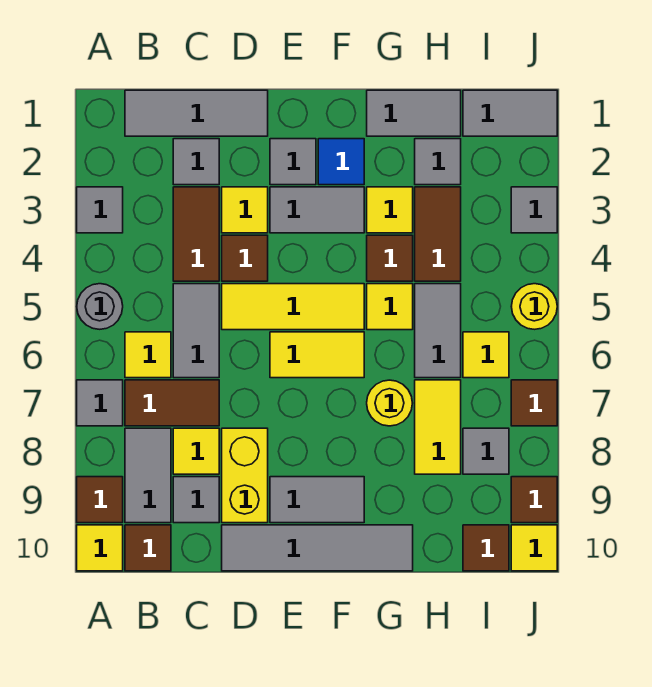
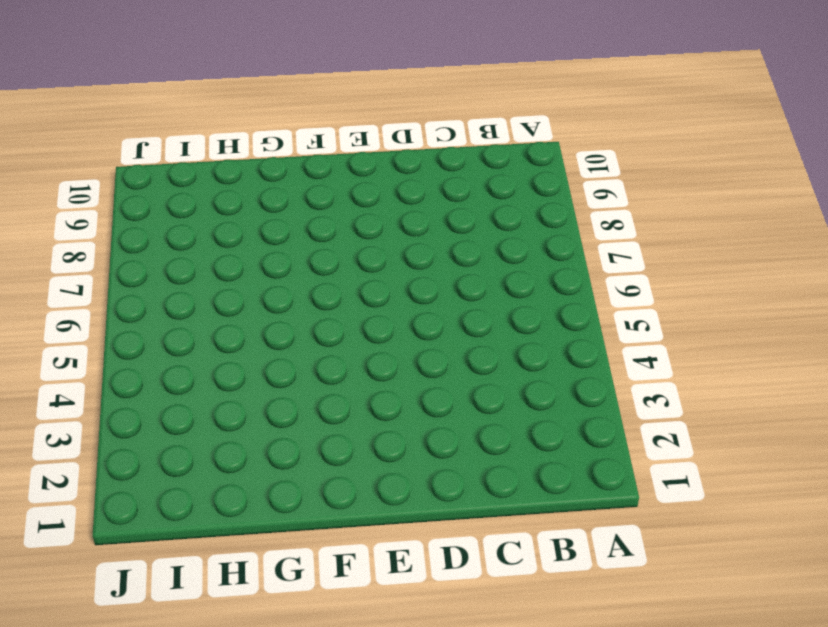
none -> grey tile A3 level 1
none -> grey round brick A5 level 1
none -> grey tile A7 level 1
none -> brown tile A9 level 1

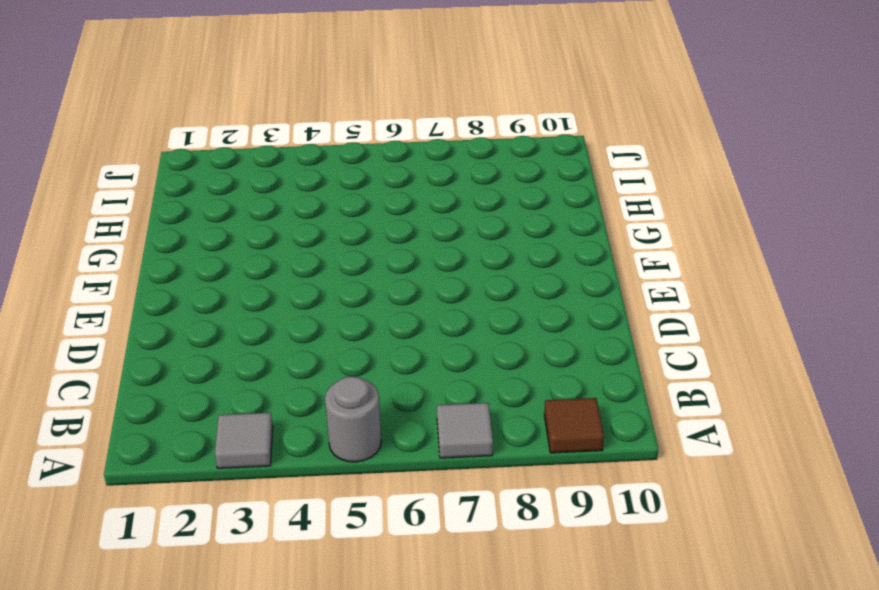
none -> yellow tile A10 level 1
none -> grey tile B1:D1 level 1
none -> yellow tile B6 level 1
none -> brown tile B7:C7 level 1

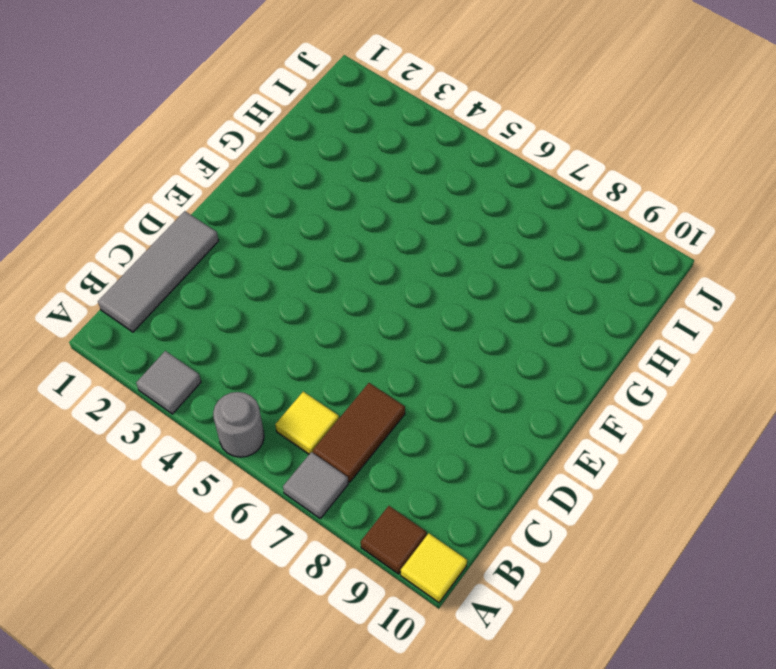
none -> grey tile B8:B9 level 1
none -> brown tile B10 level 1
none -> grey tile C2 level 1
none -> brown tile C3:C4 level 1

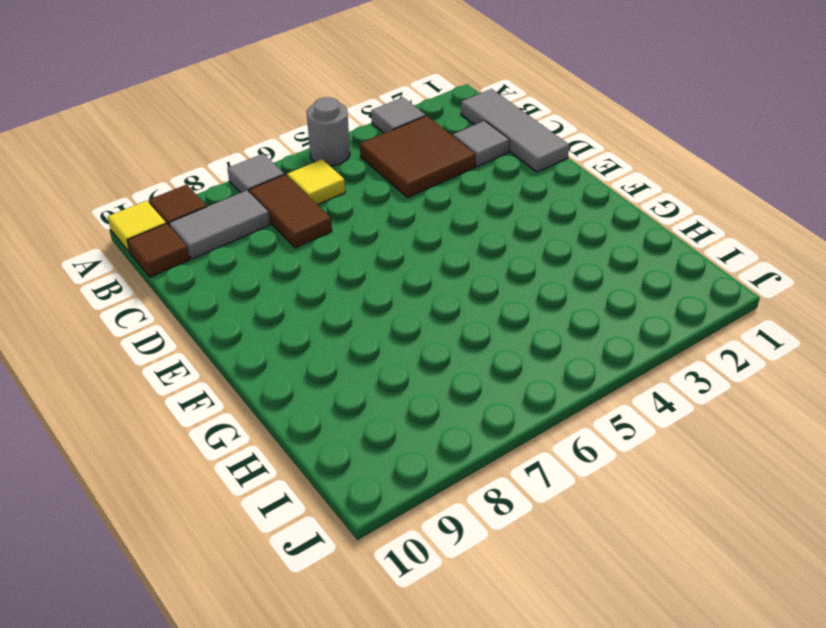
brown tile B3:C4 level 1 -> brown tile C3:C4 level 1
none -> grey tile C5:C6 level 1
none -> yellow tile C8 level 1
none -> grey tile C9 level 1
none -> yellow tile D3 level 1

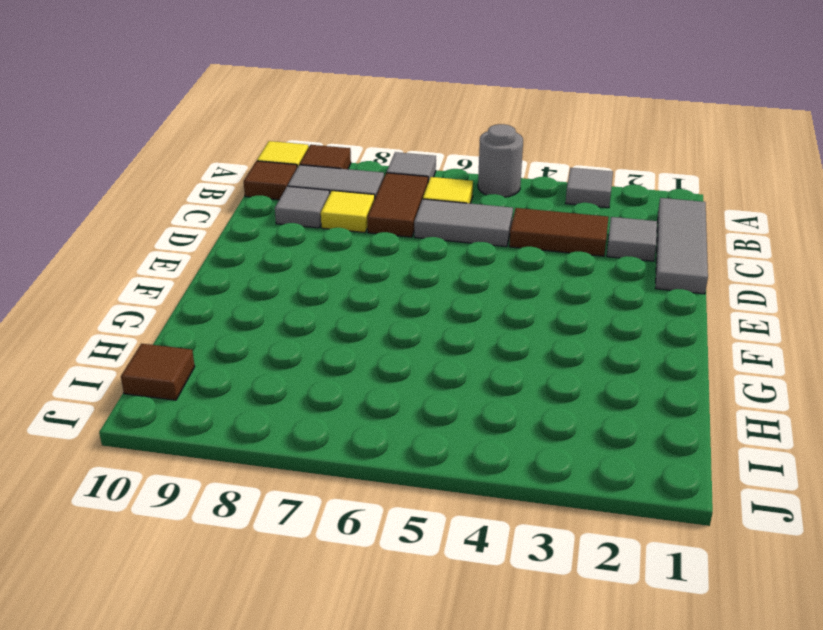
none -> yellow tile D3 level 1
none -> brown tile D4 level 1
none -> yellow tile D5:F5 level 1
none -> yellow brick D8:D9 level 1

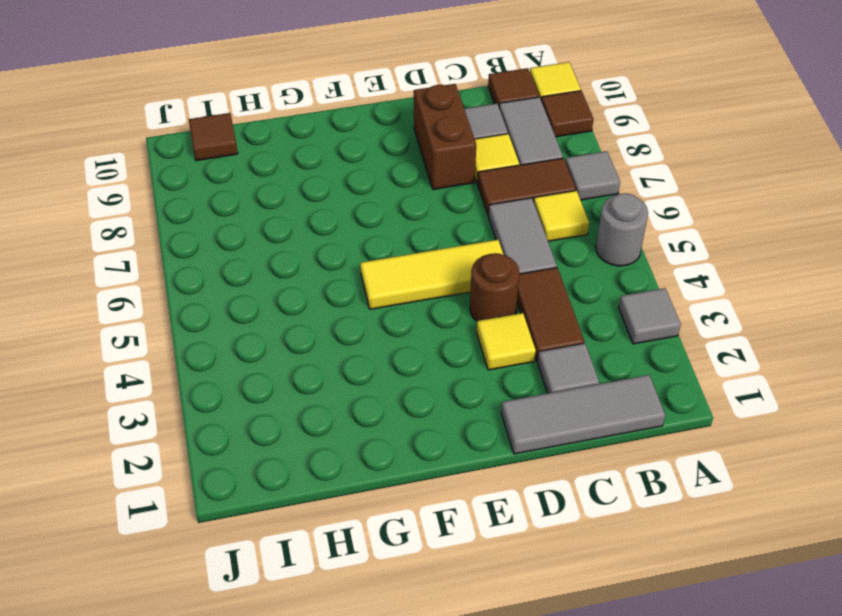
brown round brick D4 level 1 -> brown tile D4 level 1
brown brick D8:D9 level 1 -> yellow brick D8:D9 level 1
none -> grey tile D10:G10 level 1
none -> grey tile E2 level 1
none -> grey tile E3:F3 level 1
none -> yellow tile E6:F6 level 1

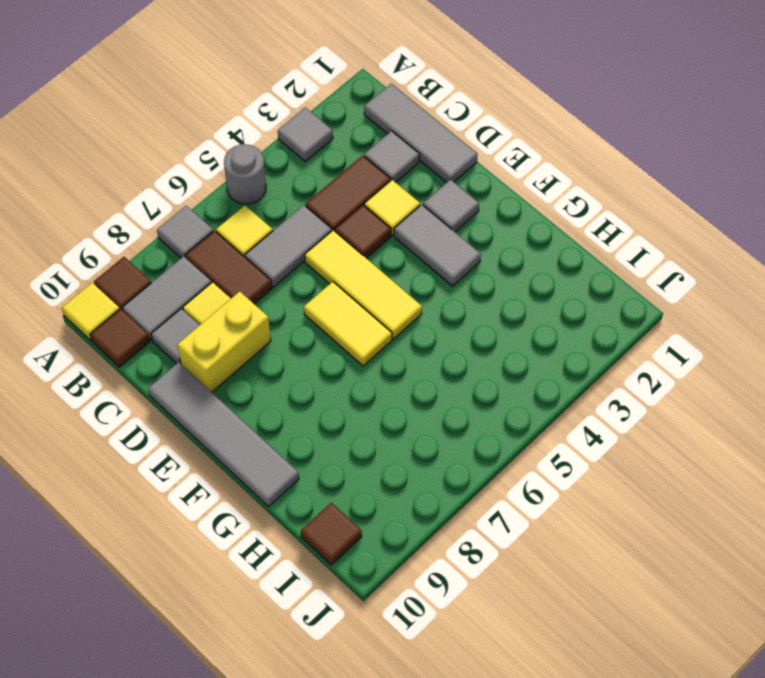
none -> grey tile E9:F9 level 1
none -> blue tile F2 level 1
none -> grey tile G1:H1 level 1
none -> yellow tile G3 level 1

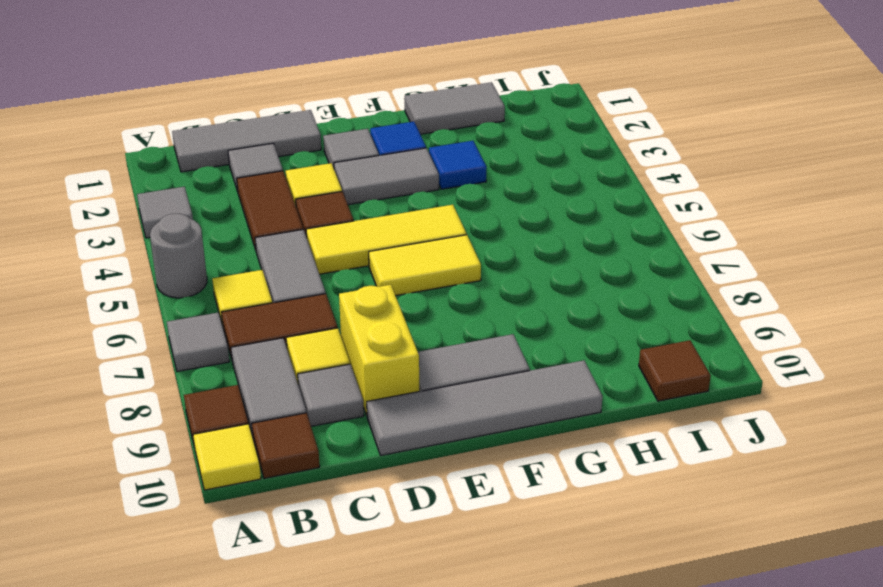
blue tile G3 level 1 -> yellow tile G3 level 1
none -> brown tile G4 level 1
none -> yellow tile G5 level 1
none -> yellow round brick G7 level 1
none -> grey tile H2 level 1

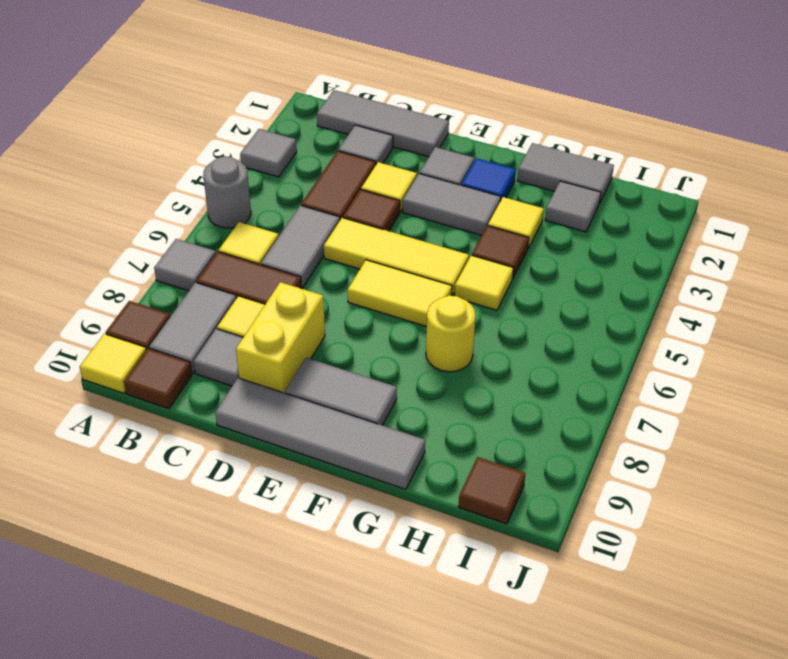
none -> brown tile H3:H4 level 1
none -> grey tile H5:H6 level 1
none -> yellow tile H7:H8 level 1
none -> grey tile I1:J1 level 1

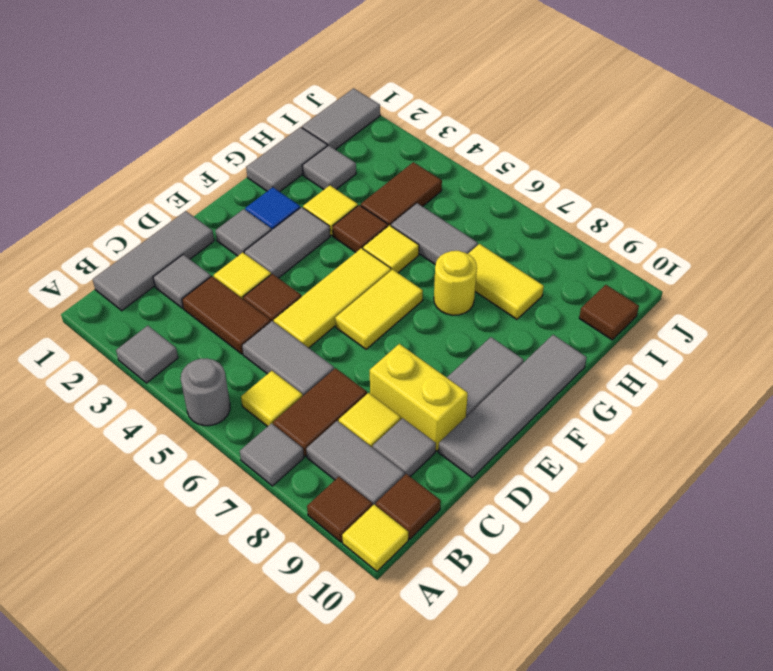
brown tile H4:I4 level 1 -> brown tile H3:H4 level 1
none -> yellow tile I6 level 1
none -> grey tile I8 level 1
none -> grey tile J3 level 1
none -> yellow round brick J5 level 1

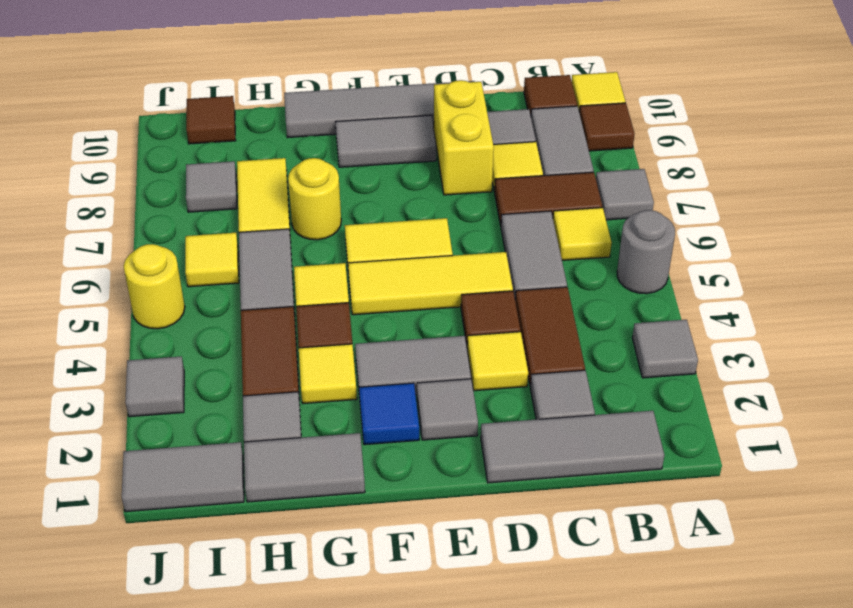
none -> brown tile J7 level 1
none -> brown tile J9 level 1
none -> yellow tile J10 level 1

